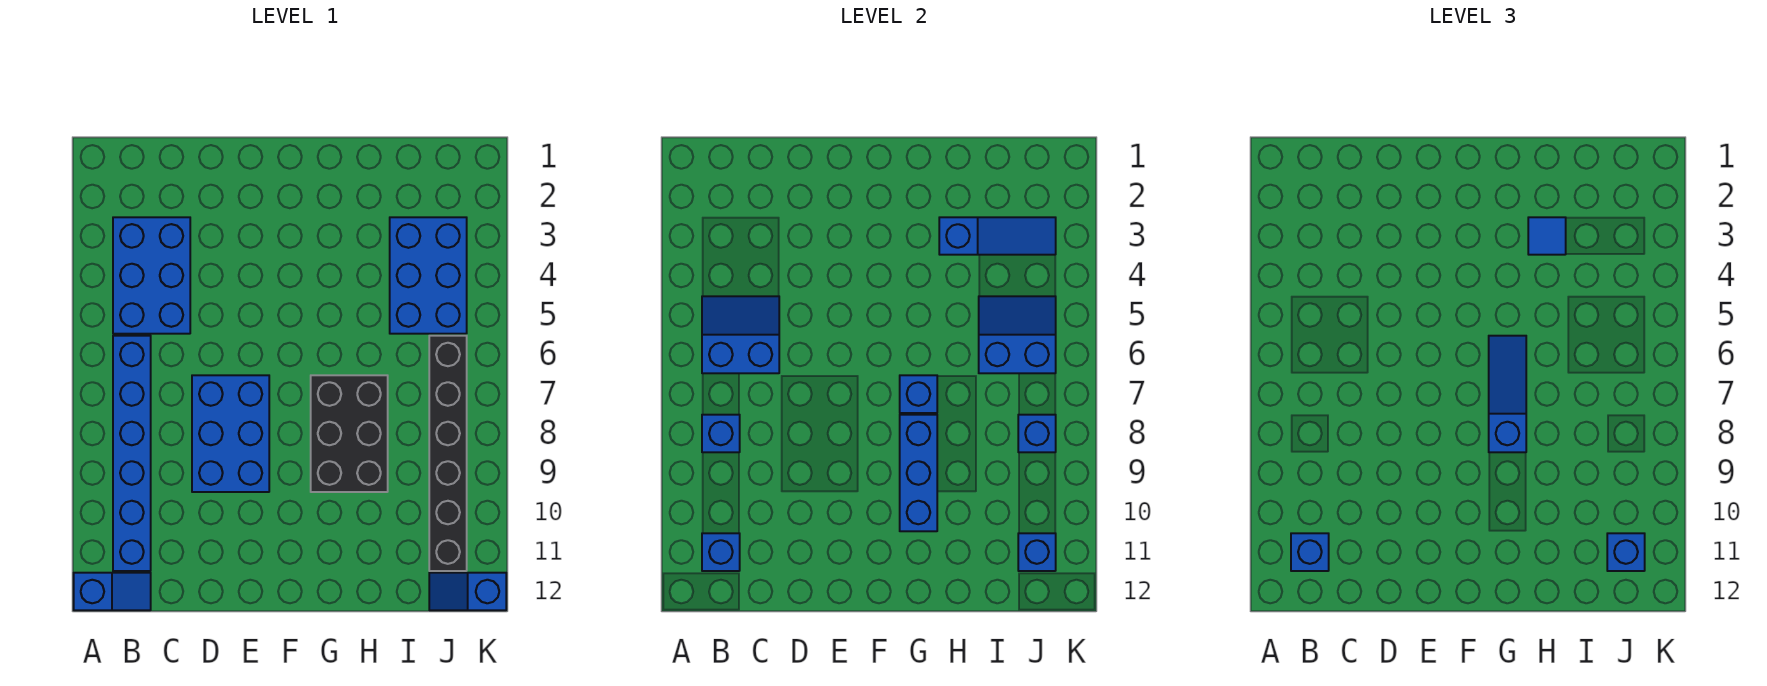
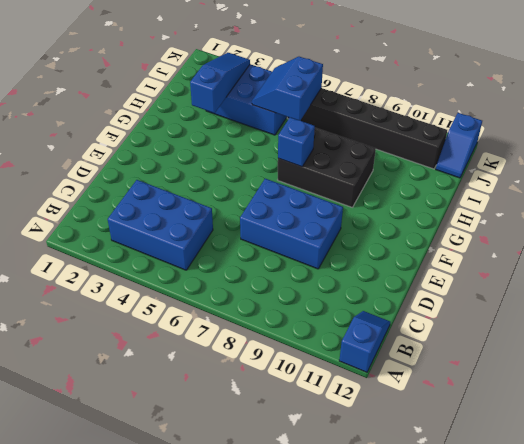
none -> blue brick B6:B11 level 1
none -> blue slope B5:C6 level 2 top 6
none -> blue brick B8 level 2

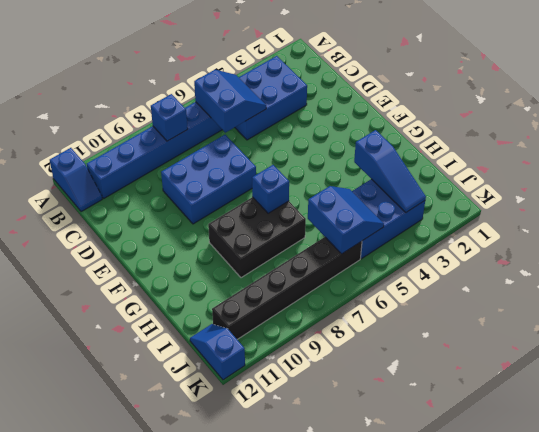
none -> blue brick B11 level 2
none -> blue brick G8:G10 level 2
none -> blue brick J8 level 2

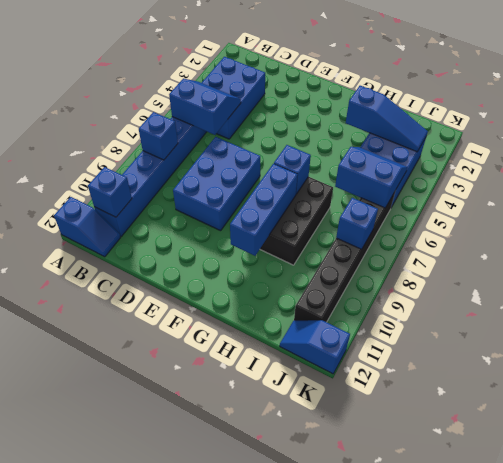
none -> blue brick J11 level 2
none -> blue brick B11 level 3
none -> blue slope G6:G8 level 3 top 8

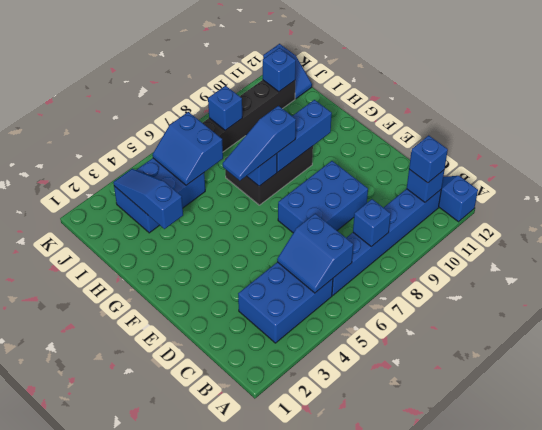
none -> blue tile H3 level 3
none -> blue brick J11 level 3

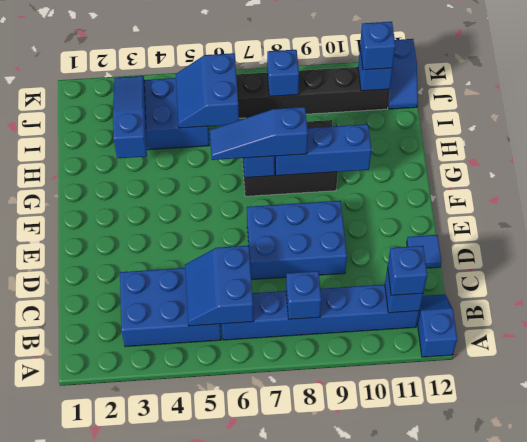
blue tile D12 level 1 -> blue tile H3 level 3

